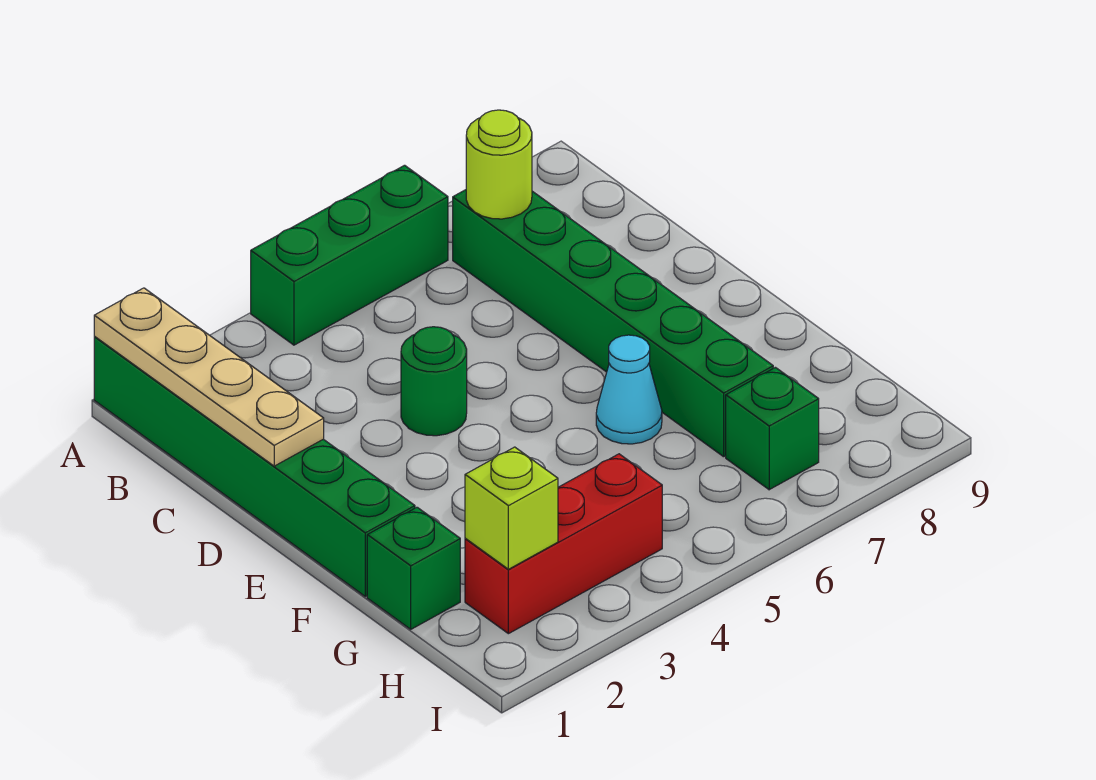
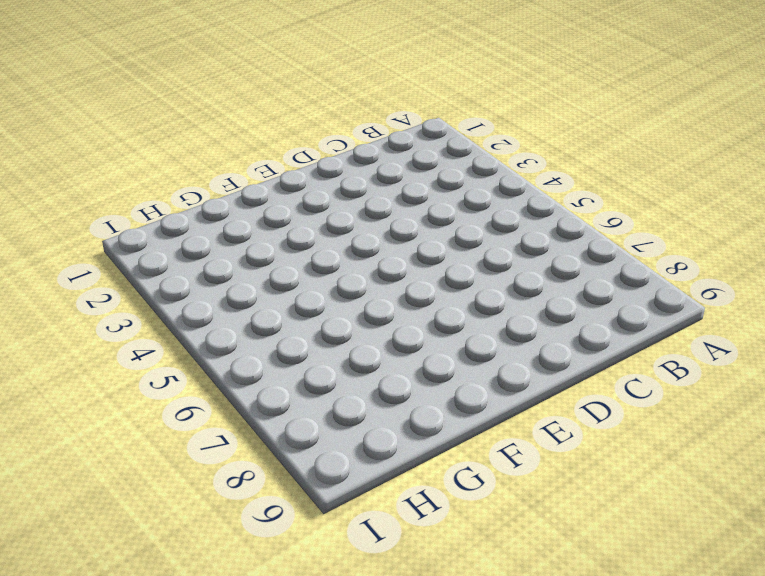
none -> green brick A1:F1 level 1
none -> green brick A4:A6 level 1

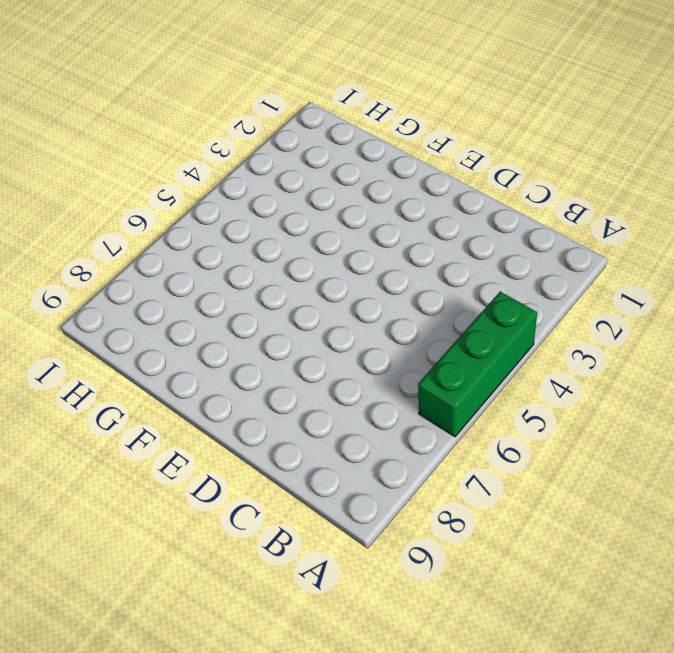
none -> green brick A1:F1 level 1
none -> green brick B7:G7 level 1

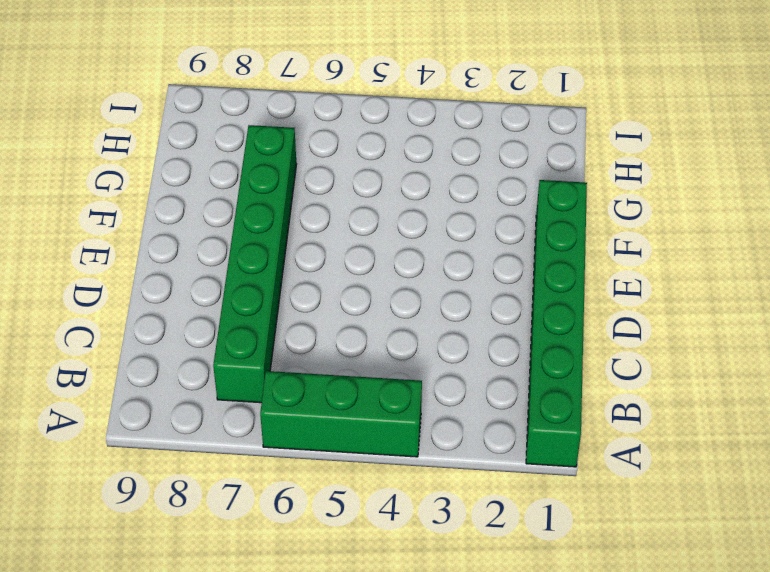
none -> green round brick D4 level 1
none -> cyan cone F6 level 1

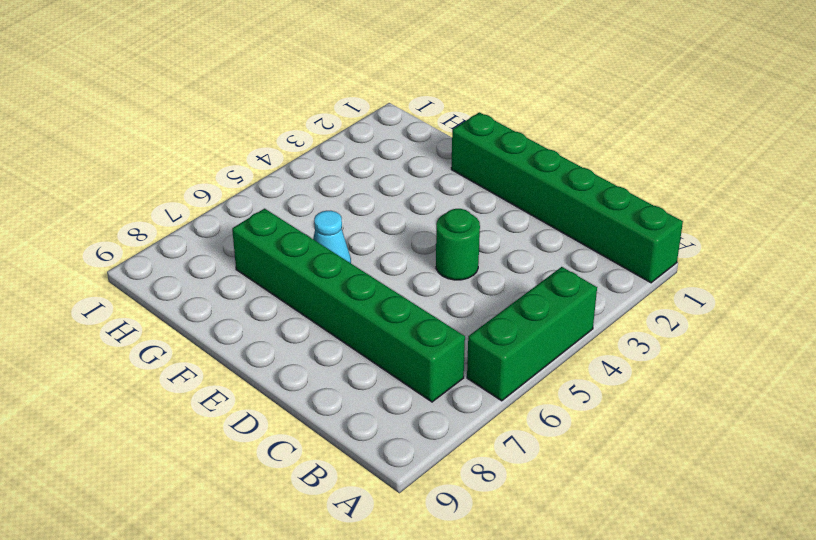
none -> green brick G1 level 1
none -> red brick H2:H4 level 1

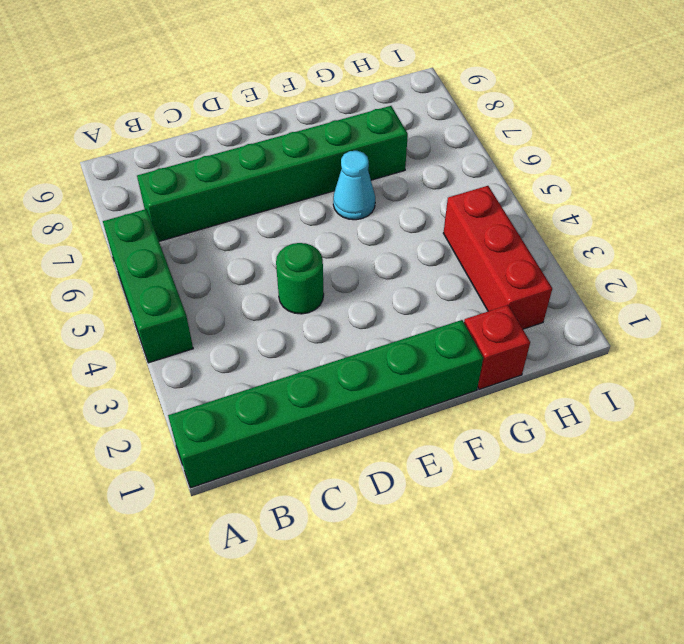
red brick G1 level 1 -> green brick G1 level 1
none -> green brick H7 level 1
none -> tan plate A1:D1 level 2

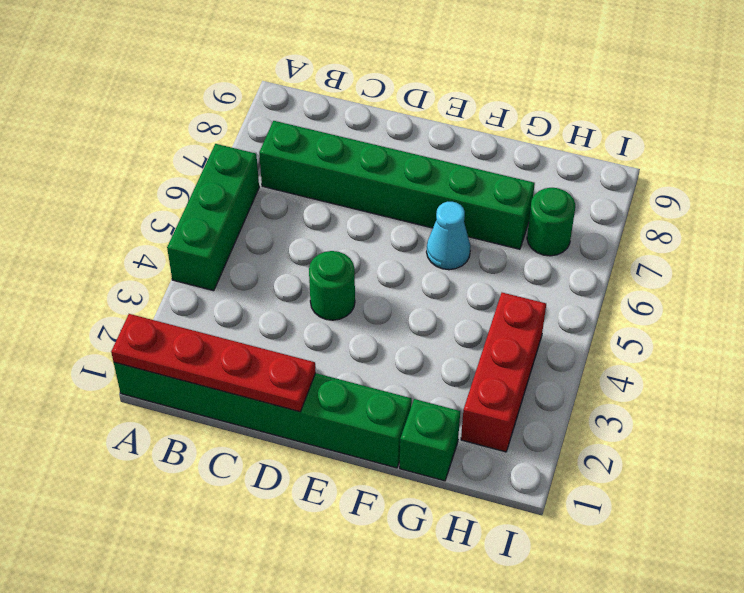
red plate A1:D1 level 2 -> tan plate A1:D1 level 2
green round brick H7 level 1 -> green brick H7 level 1
none -> lime round brick B7 level 2
none -> lime brick H2 level 2

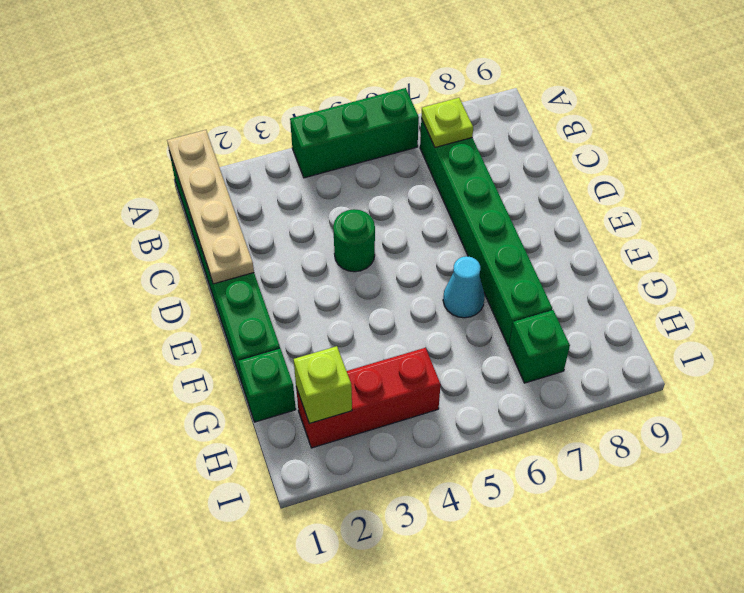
lime plate B7 level 2 -> lime round brick B7 level 2

